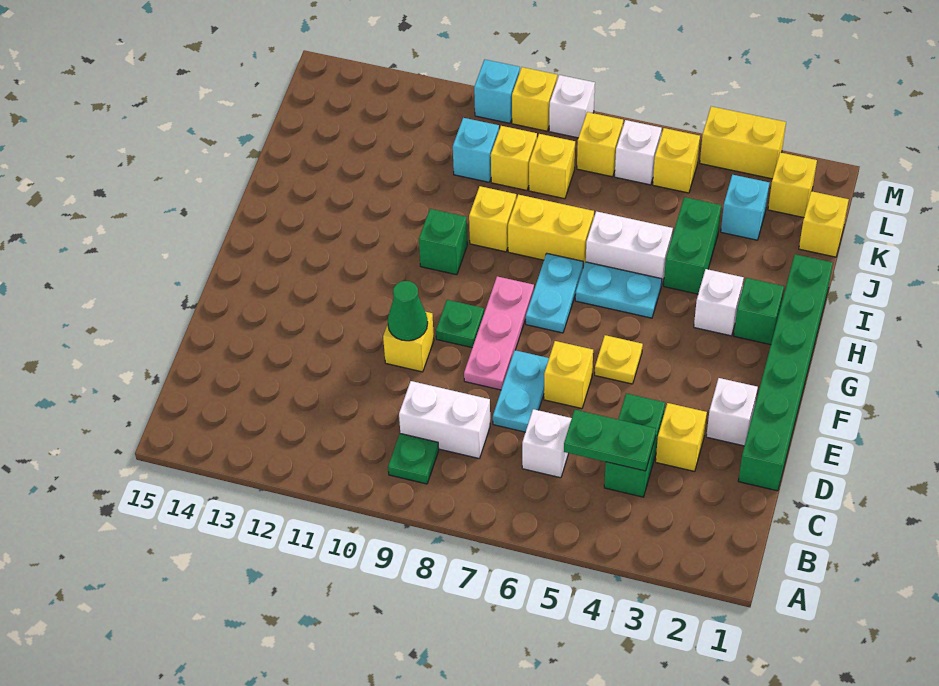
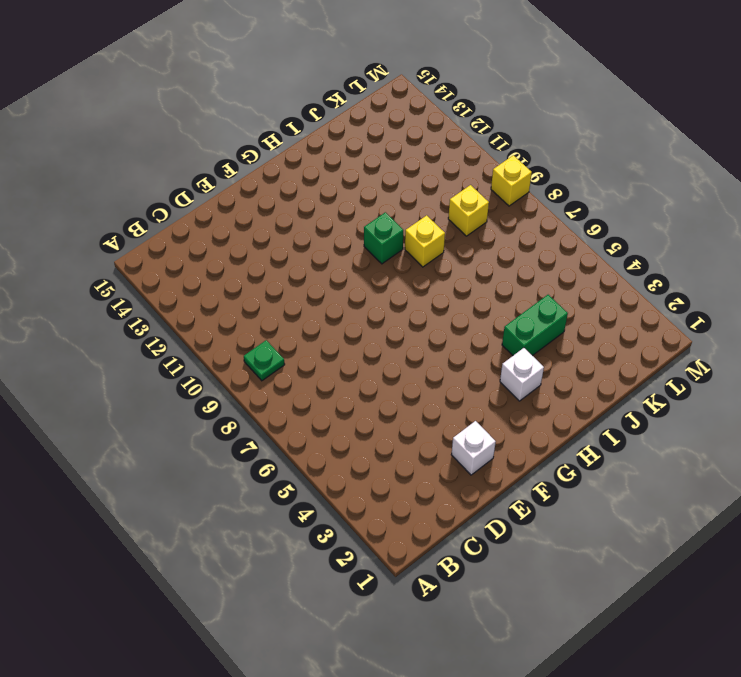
none -> green brick C4:D4 level 1
none -> white brick C6 level 1
none -> white brick C8:C9 level 1
none -> green brick D1:I1 level 1

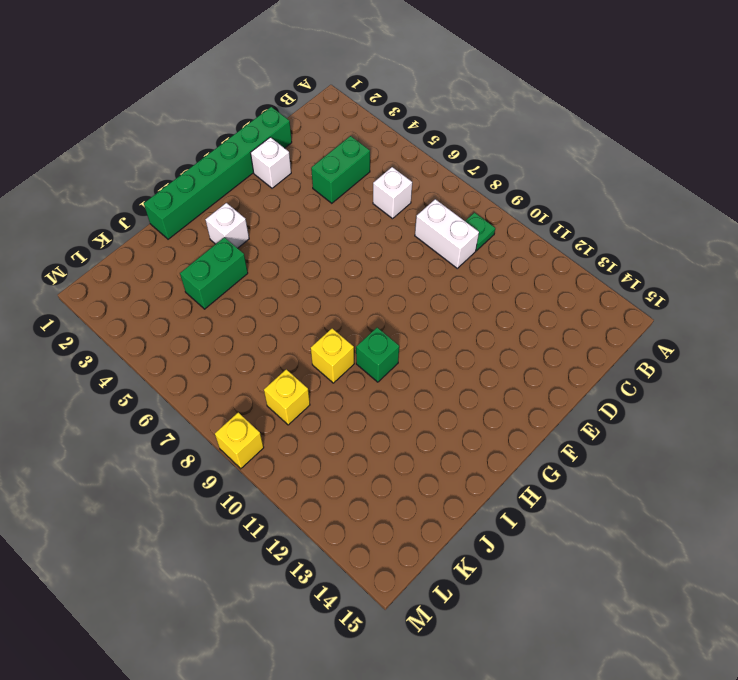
none -> yellow brick D3 level 1
none -> cyan plate D7:E7 level 1
none -> yellow brick E6 level 1
none -> pink plate E8:G8 level 1

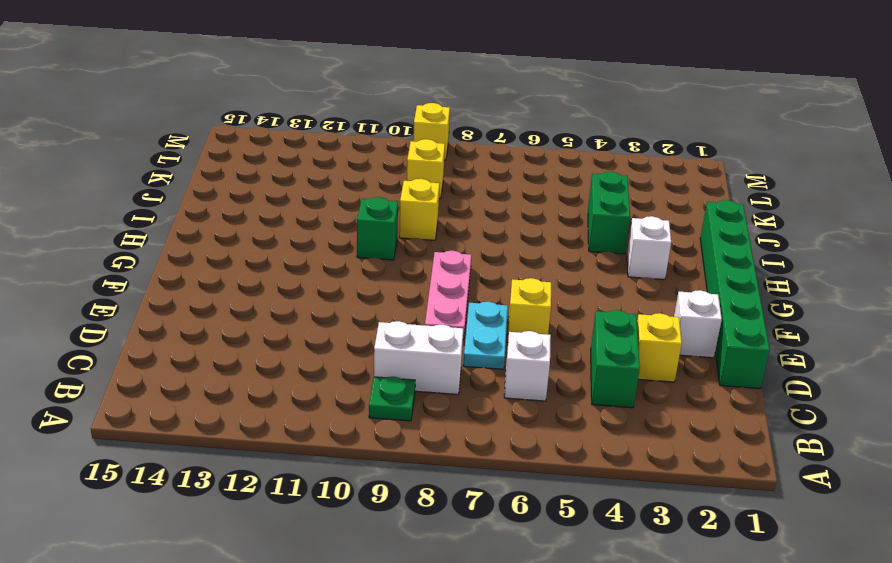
none -> yellow brick E10 level 1
none -> yellow plate F5 level 1
none -> green plate F9 level 1
none -> cyan plate G7:H7 level 1

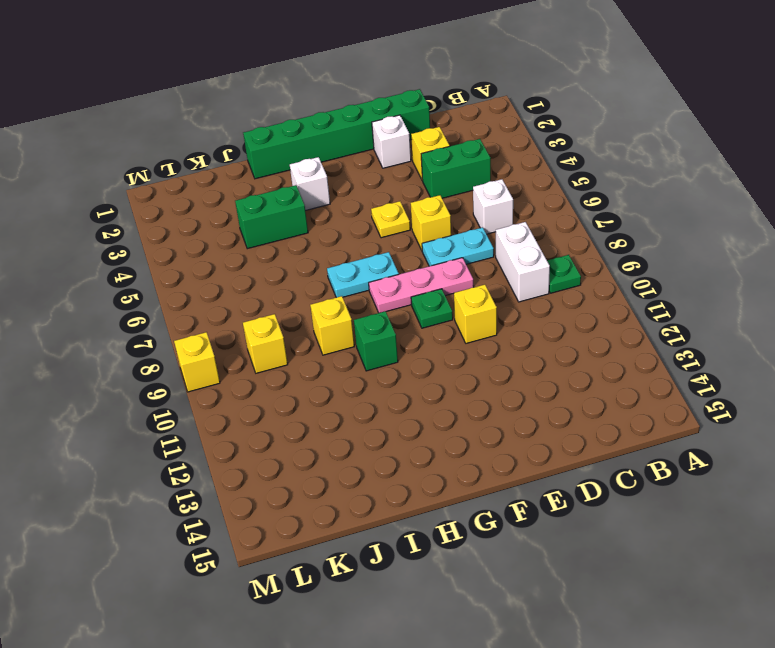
none -> green brick H2 level 1
none -> cyan plate H5:H6 level 1
none -> white brick I5:I6 level 1
none -> yellow brick I7:I8 level 1

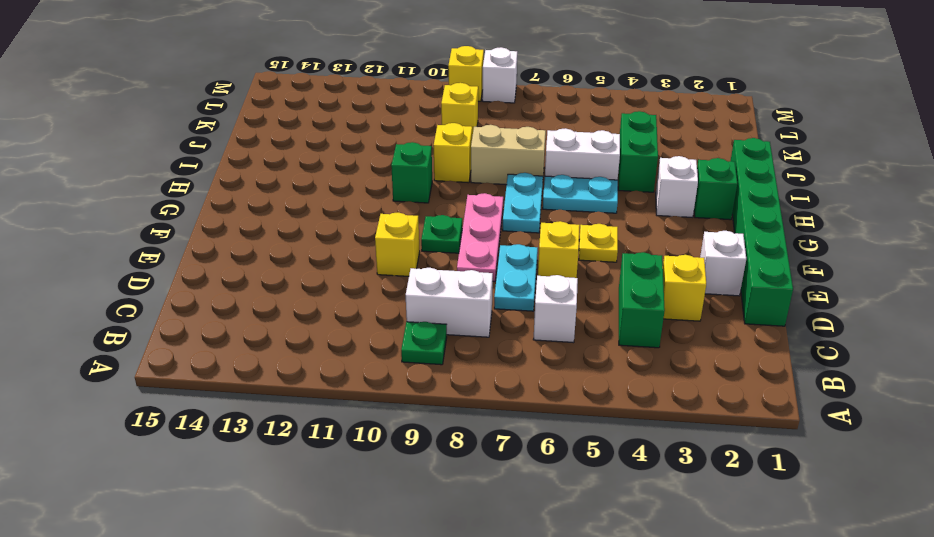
tan brick I7:I8 level 1 -> yellow brick I7:I8 level 1
none -> yellow brick K1 level 1
none -> cyan brick K3 level 1
none -> yellow brick K8 level 1
none -> cyan brick K10 level 1

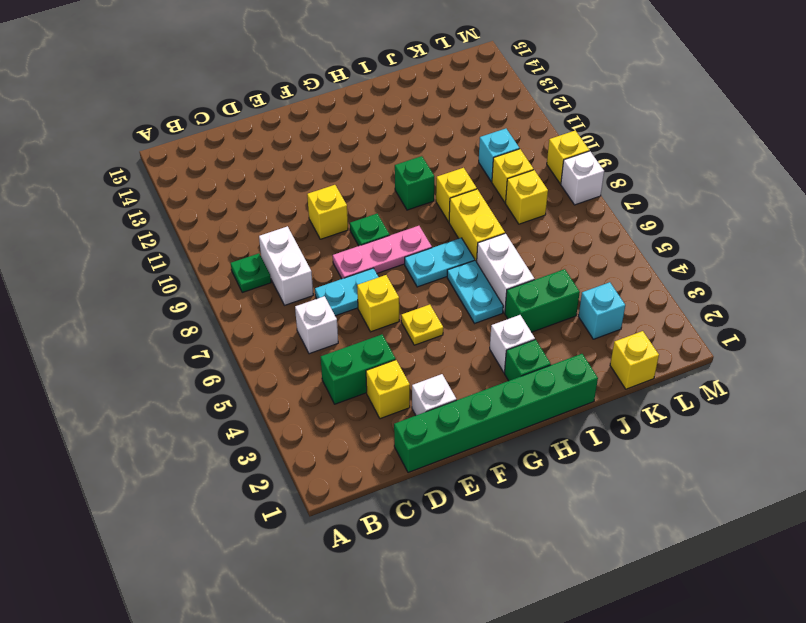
none -> yellow brick L2 level 1
none -> yellow brick L5 level 1
none -> white brick L6 level 1
none -> yellow brick L7 level 1

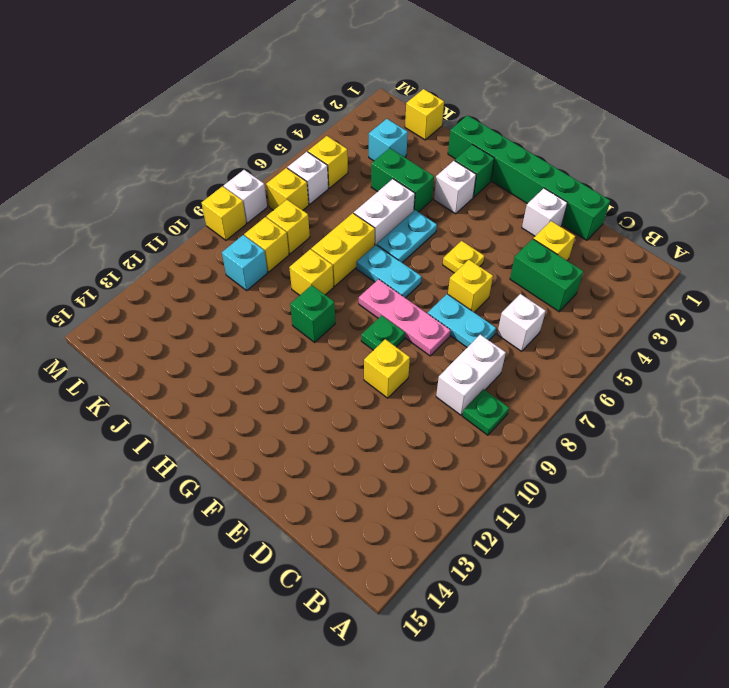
none -> yellow brick L2 level 1
none -> yellow brick M3:M4 level 1
none -> cyan brick M10 level 1
none -> green plate C4:C5 level 2

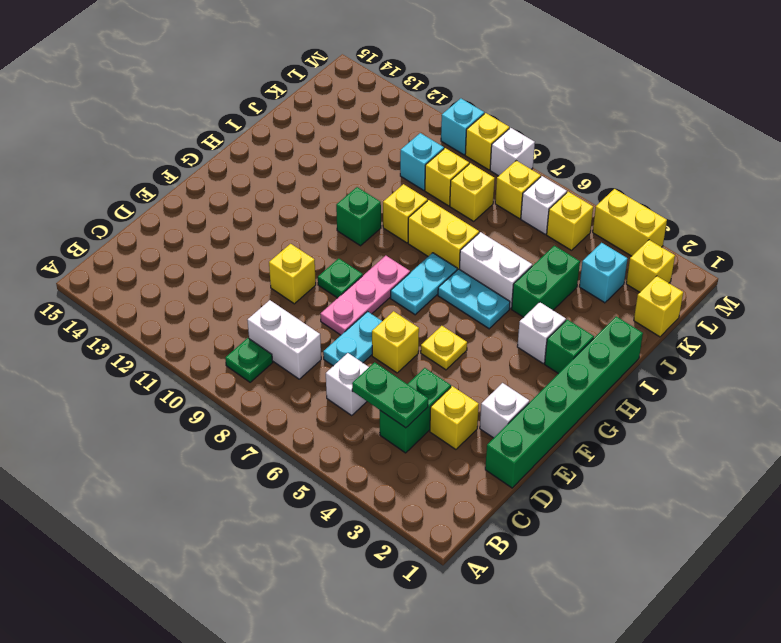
none -> green cone E10 level 2

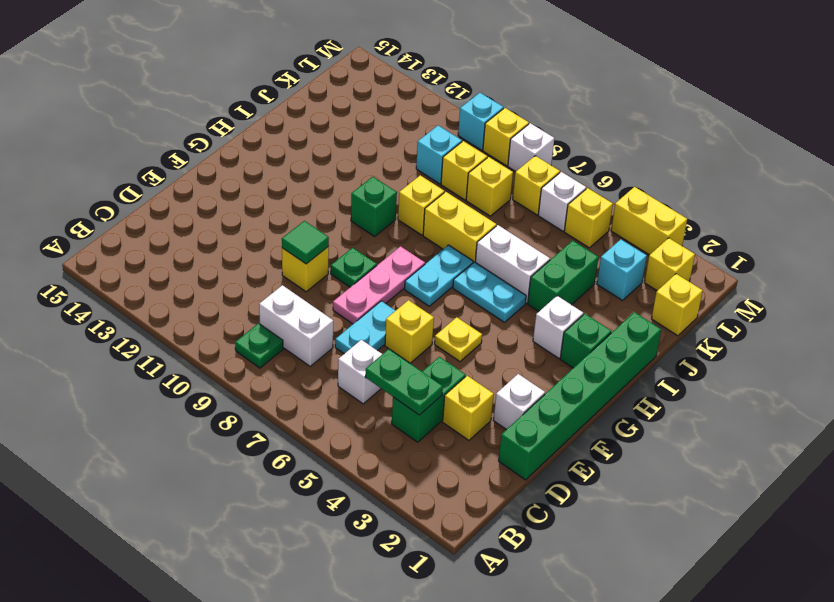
green tile E10 level 2 -> green cone E10 level 2

